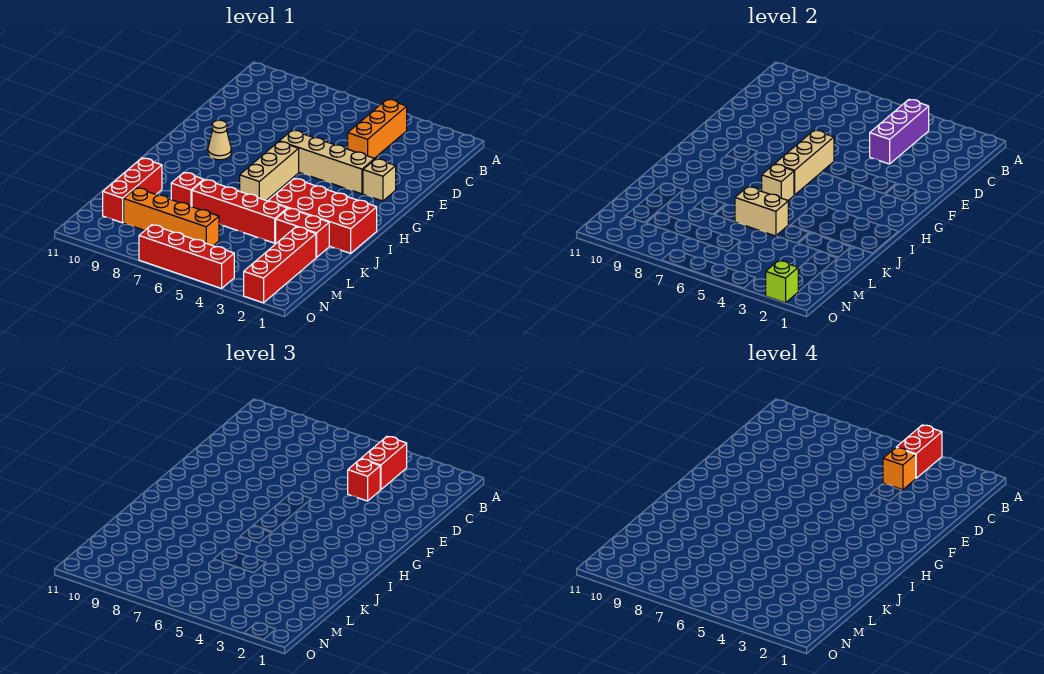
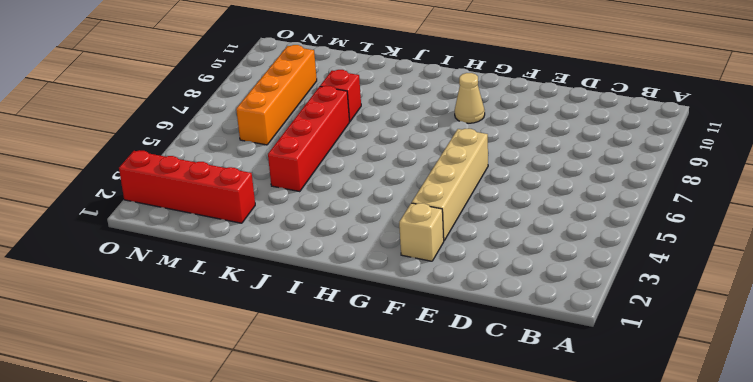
none -> orange brick B4:D4 level 1
none -> tan brick G6:I6 level 1
none -> red brick I1:J4 level 1

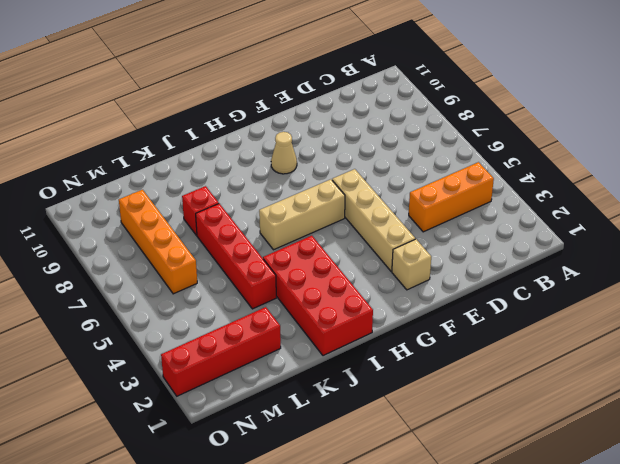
none -> red brick K2:K3 level 1
none -> red brick K10:M10 level 1
none -> red brick O4:O7 level 1

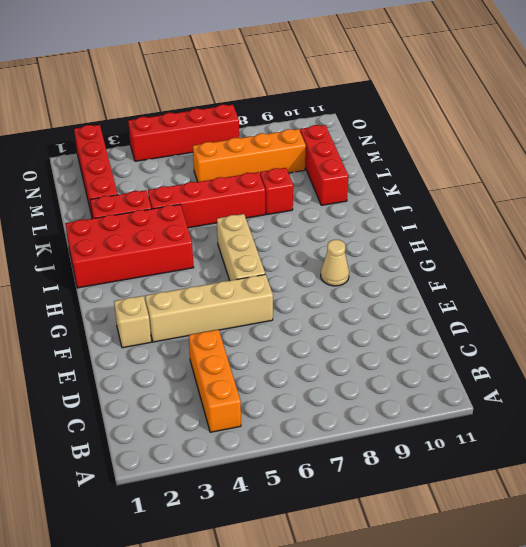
none -> purple brick B4:D4 level 2
none -> tan brick F6:H6 level 2
none -> tan brick I6 level 2

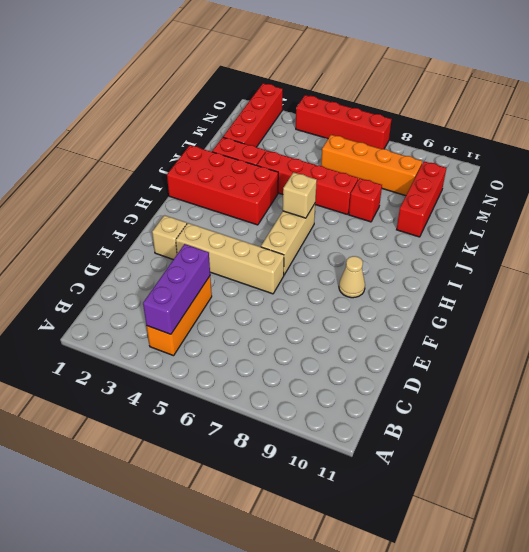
none -> tan brick F6:H6 level 2
none -> tan brick K5:K6 level 2
none -> lime brick O2 level 2

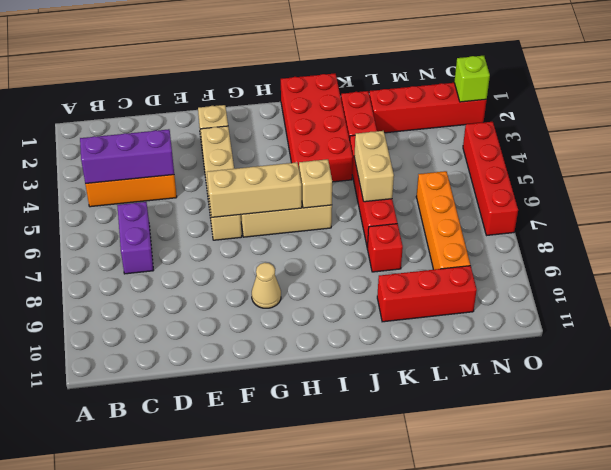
purple brick C6:C7 level 1 -> none
none -> red brick B4:C4 level 3
none -> red brick D4 level 3
none -> red brick A4:B4 level 4

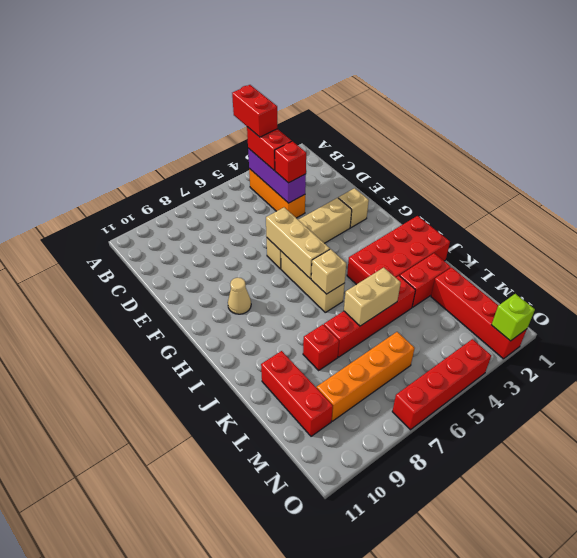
none -> orange brick C4 level 4

